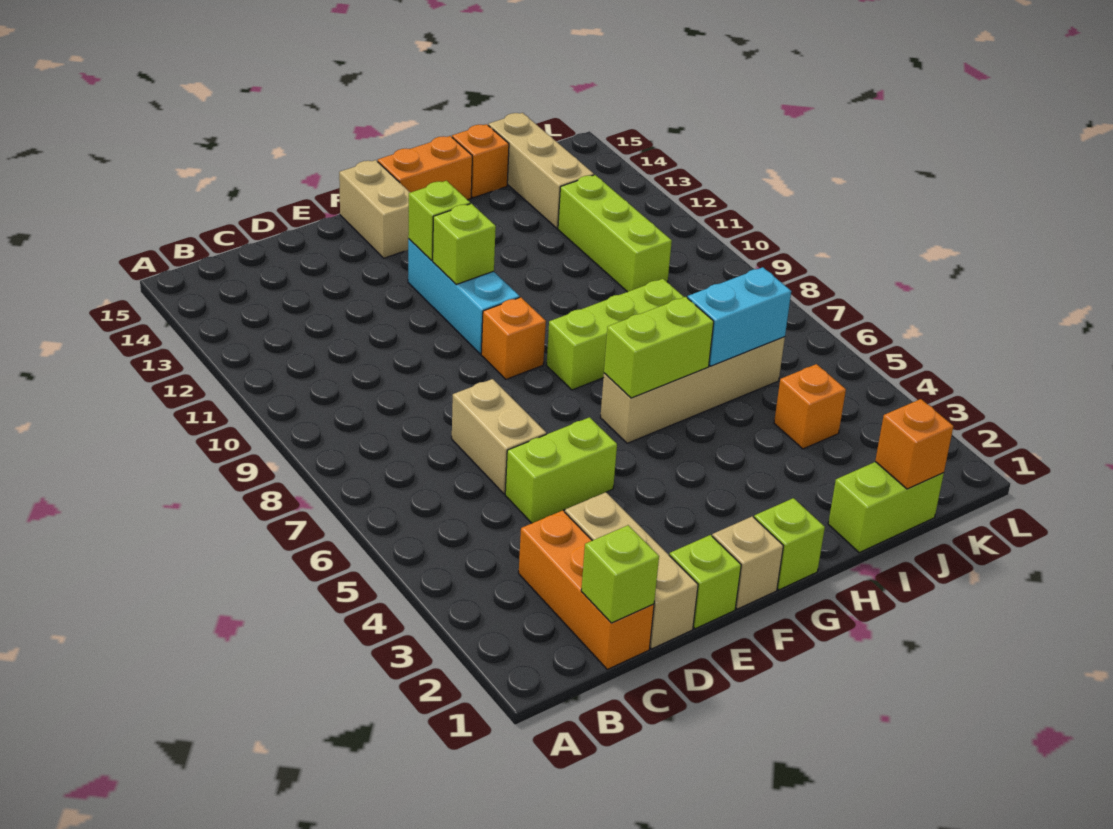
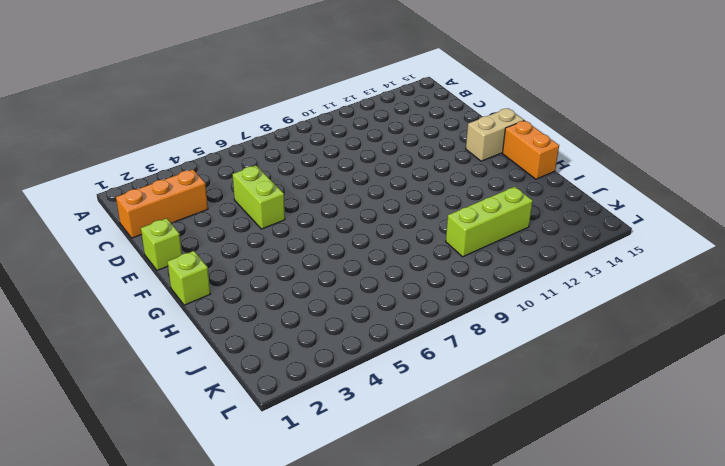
none -> tan brick D1:D3 level 1
none -> tan brick D6:D7 level 1
none -> tan brick F1 level 1

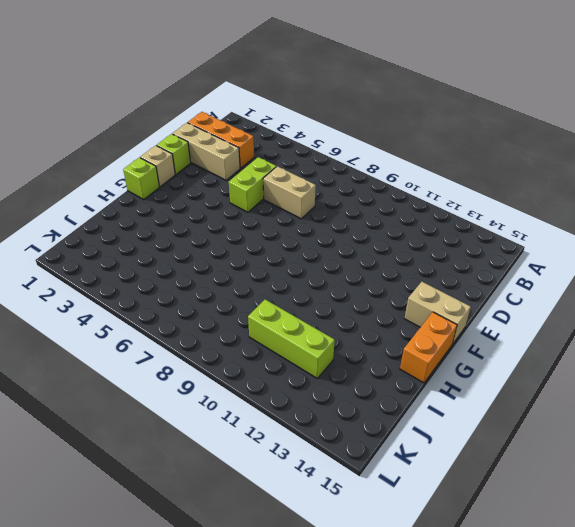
none -> orange brick F9 level 1
none -> cyan brick F10:F12 level 1
none -> tan brick G6:J6 level 1

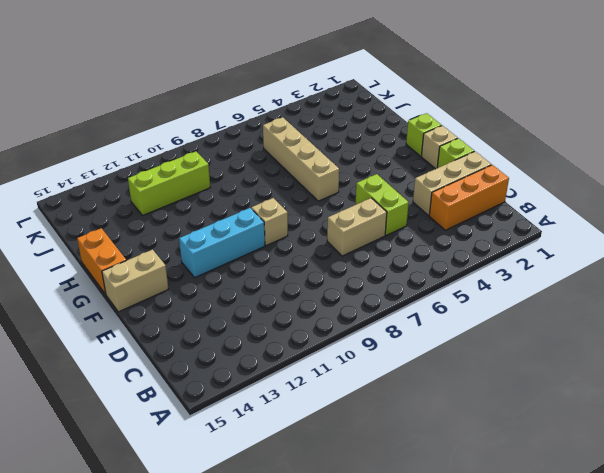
tan brick F9 level 1 -> orange brick F9 level 1
none -> lime brick G8:I8 level 1
none -> lime brick I1:J1 level 1
none -> orange brick I15 level 1

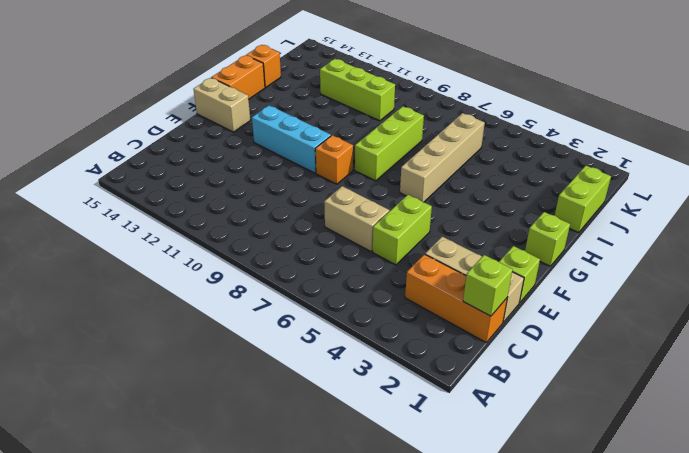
none -> tan brick F1 level 1
none -> orange brick J4 level 1
none -> tan brick J13:J15 level 1

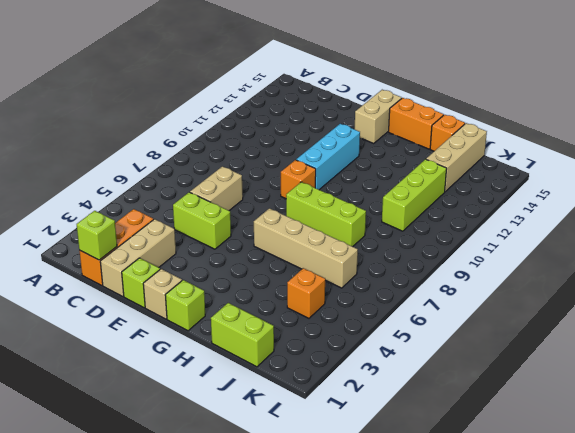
none -> lime brick F11 level 2
none -> lime brick F12 level 2
none -> lime brick G6:H6 level 2

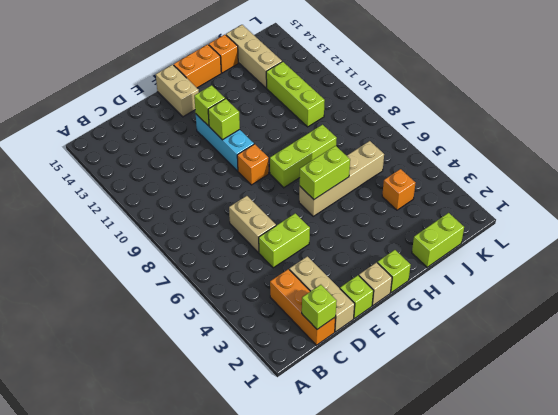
none -> cyan brick I6:J6 level 2
none -> orange brick J1 level 2

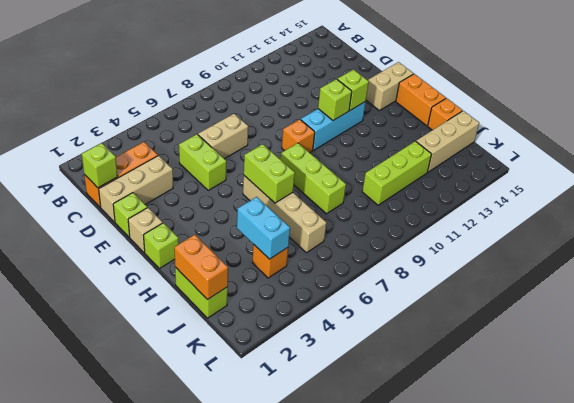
orange brick I1:J1 level 2 -> orange brick J1 level 2
cyan brick I4:J4 level 2 -> cyan brick I6:J6 level 2

